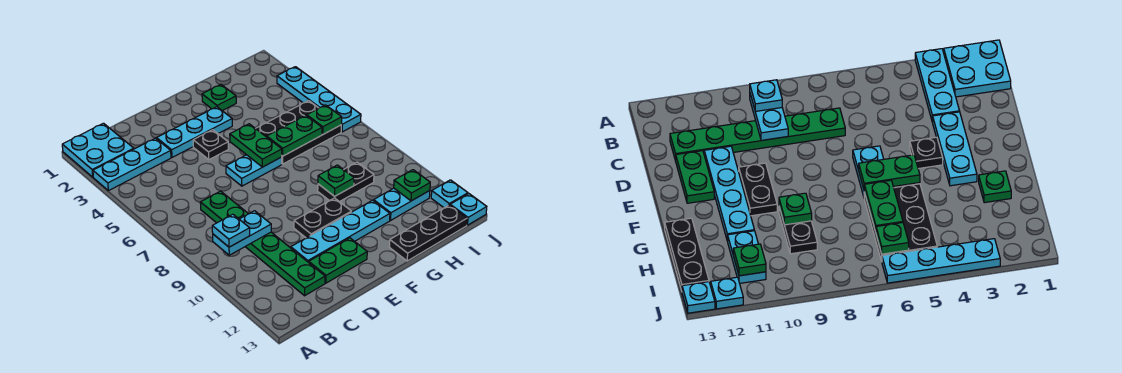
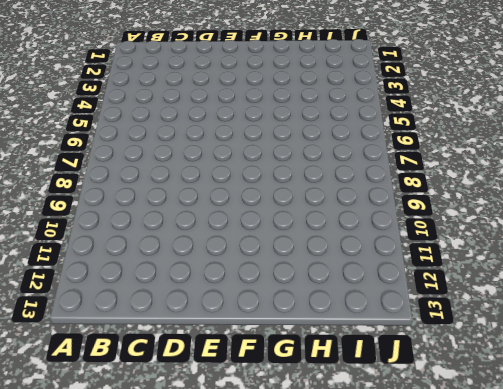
none -> cyan plate A1:B2 level 1
none -> cyan plate A3:C3 level 1
none -> green plate C7:C12 level 1

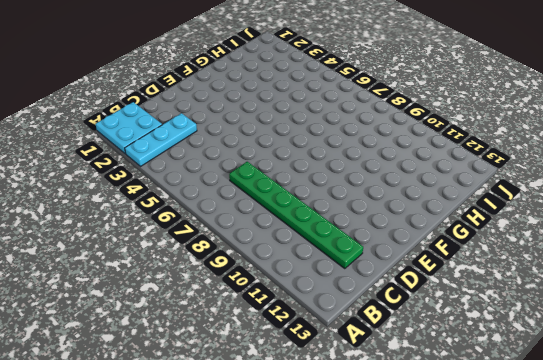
none -> cyan plate D3:F3 level 1
none -> cyan plate D11:G11 level 1
none -> green plate D12:E12 level 1

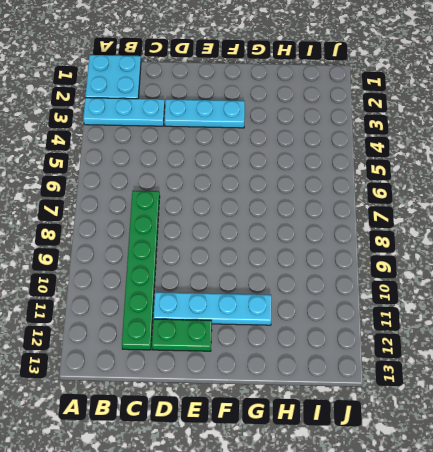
none -> black plate E4 level 1
none -> cyan plate E6:F6 level 1
none -> black plate E10:F10 level 1

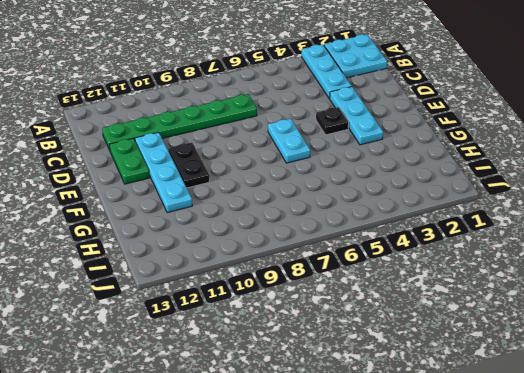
none -> green plate G2 level 1
none -> black plate G5:I6 level 1
none -> black plate G9:H9 level 1

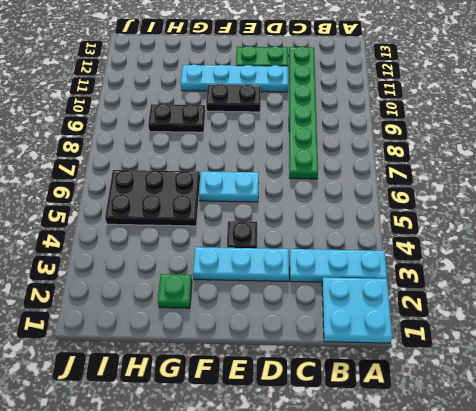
none -> black plate G13:I13 level 1
none -> cyan plate H11:I11 level 1
none -> cyan plate J3:J6 level 1

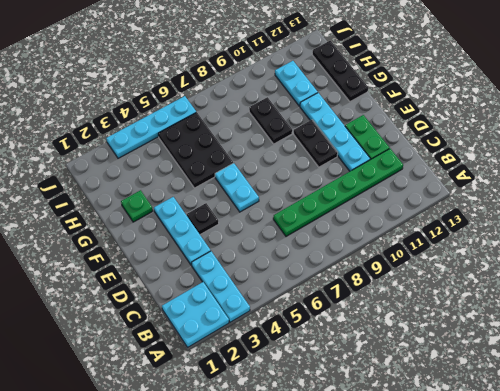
none -> cyan plate J12 level 1
none -> cyan plate J13 level 1
none -> cyan plate B9:C9 level 2

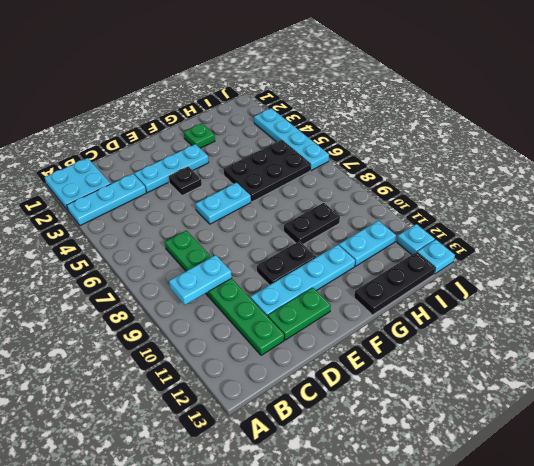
none -> green plate F5:F6 level 2
none -> green plate G6:H6 level 2
none -> green plate G9 level 2

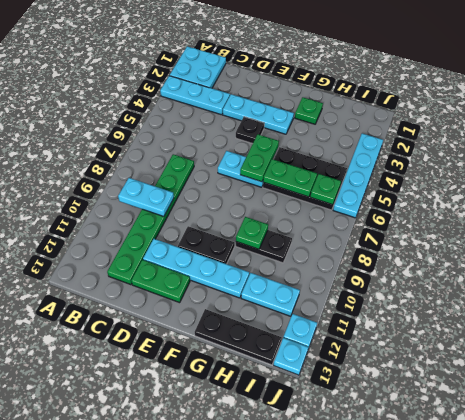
none -> green plate I11 level 2
none -> cyan plate B9 level 3

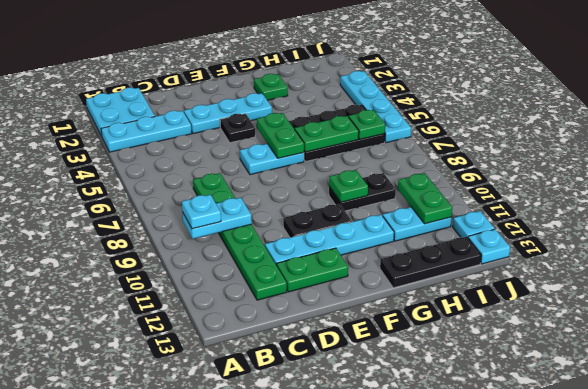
green plate I10:I11 level 2 -> green plate I11 level 2

